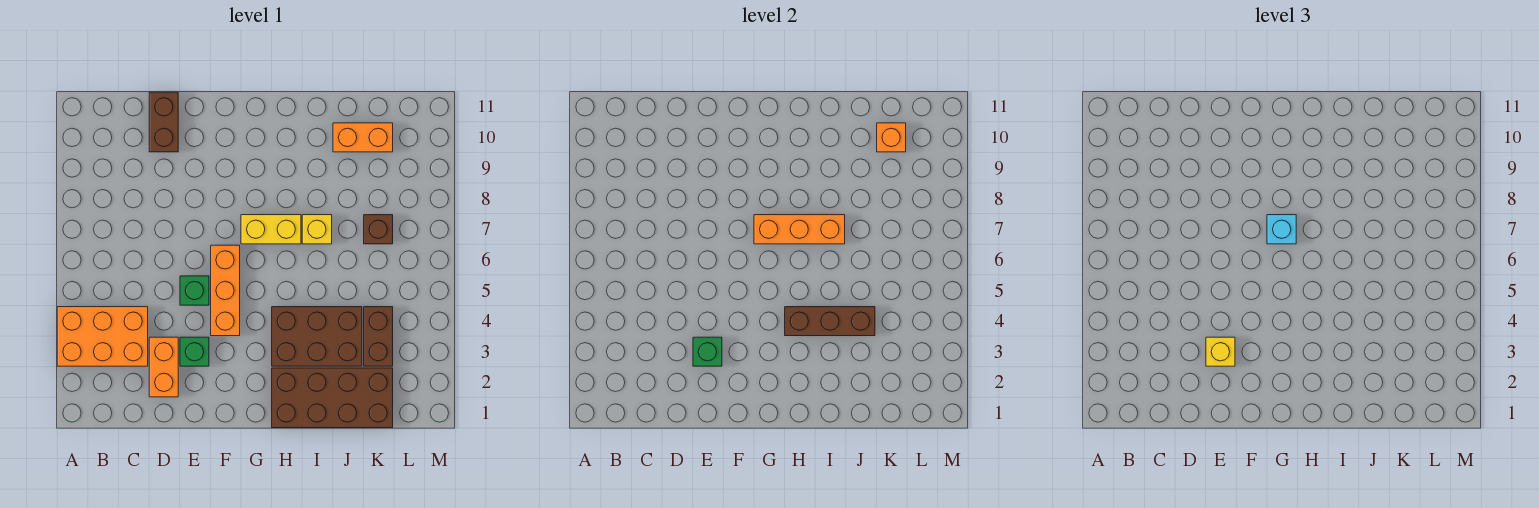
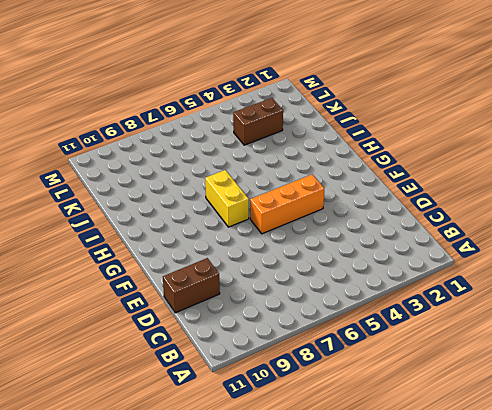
none -> orange brick A3:C4 level 1
none -> orange brick D2:D3 level 1
none -> green brick E3 level 1

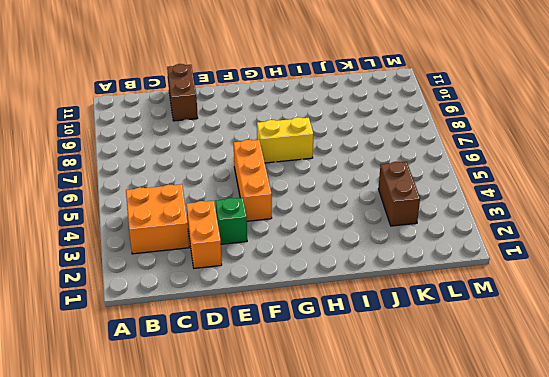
orange brick B3:C4 level 1 -> orange brick A3:C4 level 1
none -> green brick E5 level 1
none -> brown brick H1:K2 level 1
none -> brown brick H3:J4 level 1

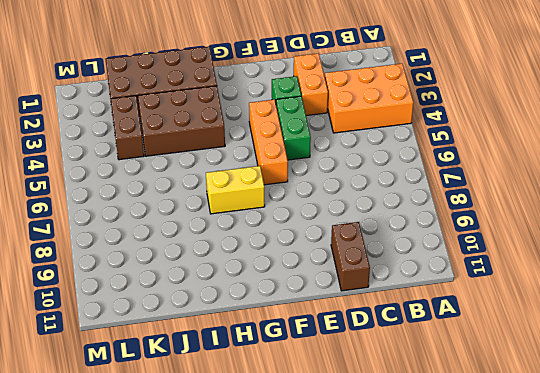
green brick E4:E5 level 1 -> green brick E5 level 1
none -> yellow brick I7 level 1
none -> orange brick J10:K10 level 1
none -> brown brick K7 level 1

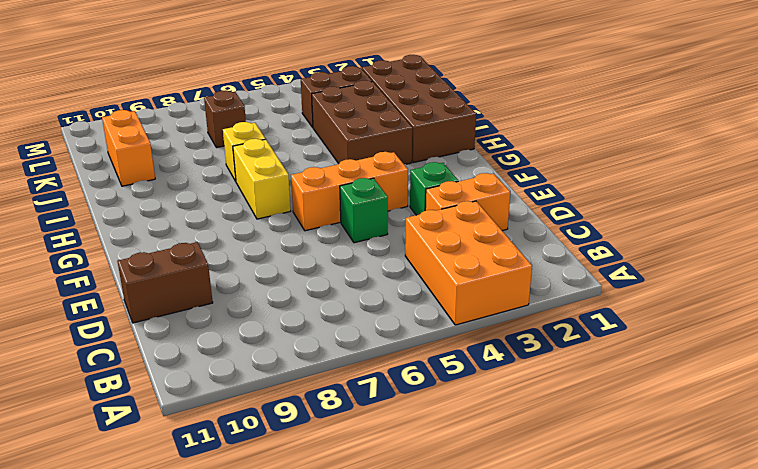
none -> green brick E3 level 2
none -> orange brick G7:I7 level 2
none -> brown brick H4:J4 level 2

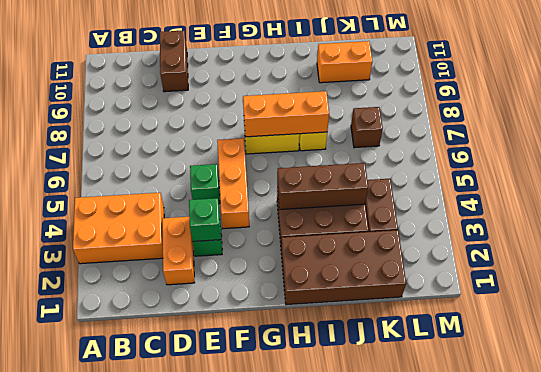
none -> orange brick K10 level 2
none -> yellow brick E3 level 3
none -> cyan brick G7 level 3

